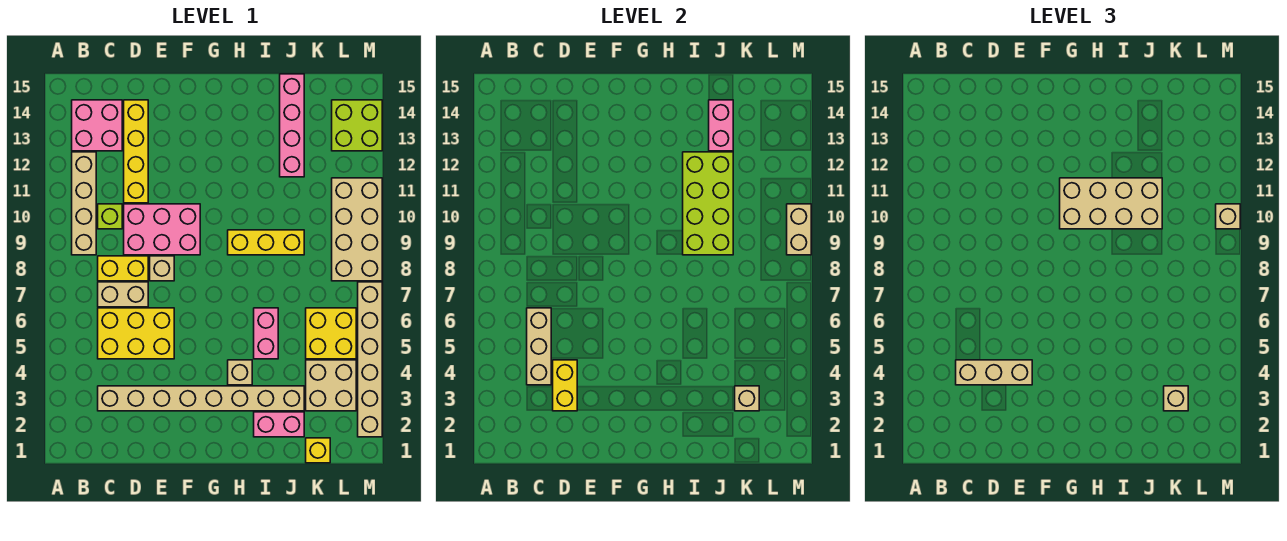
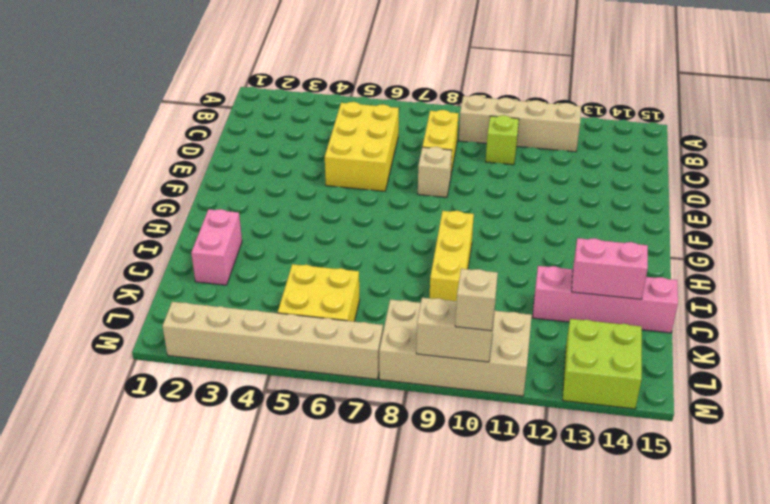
none -> pink brick B13:C14 level 1
none -> tan brick C3:J3 level 1
none -> tan brick C7:D7 level 1
none -> pink brick D9:F10 level 1

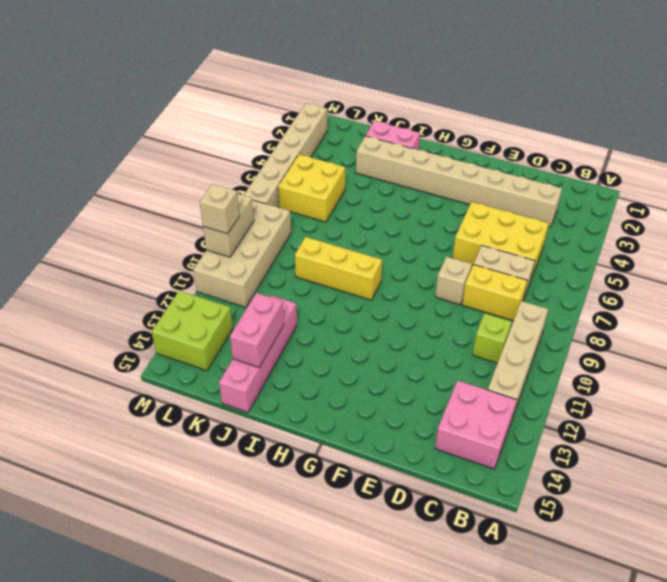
none -> pink brick D9:F10 level 1
none -> yellow brick D11:D14 level 1
none -> tan brick H4 level 1
none -> pink brick I5:I6 level 1

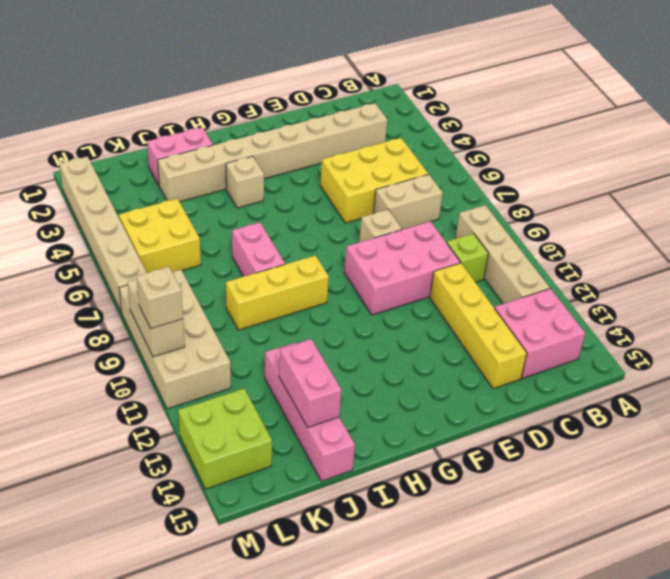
pink brick I7:I8 level 1 -> pink brick I5:I6 level 1
none -> yellow brick C8:D8 level 1
none -> yellow brick K1 level 1
none -> tan brick K3:L4 level 1
none -> tan brick C4:C6 level 2

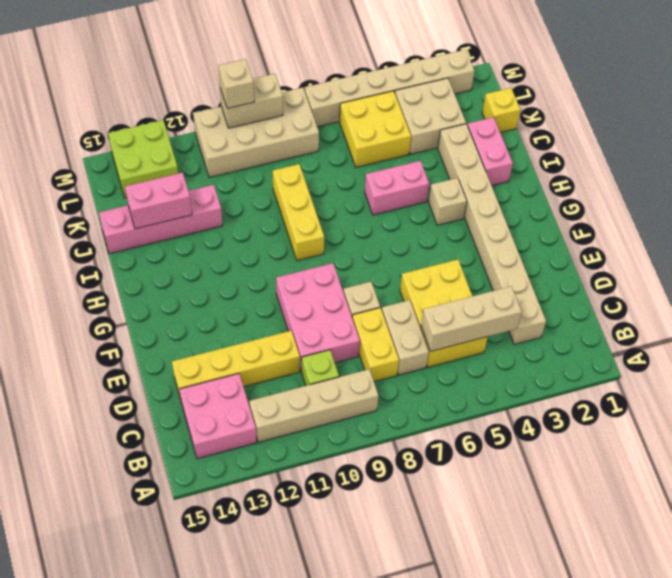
none -> yellow brick D3:D4 level 2
none -> lime brick I9:J12 level 2
none -> tan brick K3 level 2
none -> tan brick C4:E4 level 3

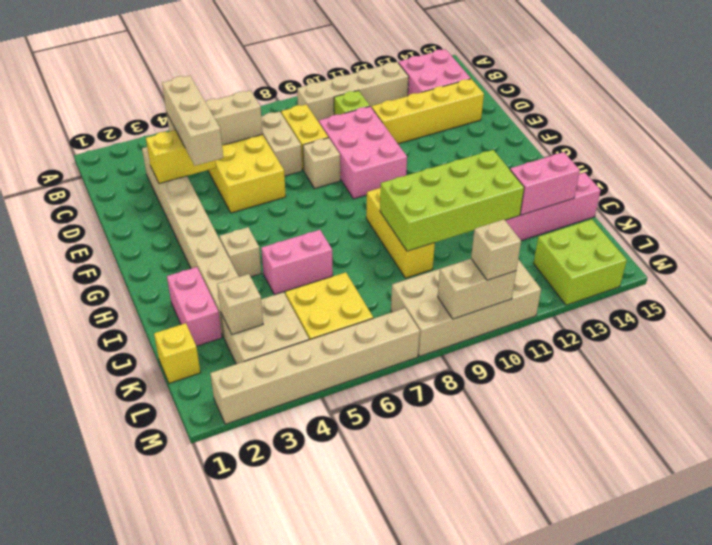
none -> tan brick G10:J11 level 3
none -> tan brick K3 level 3

